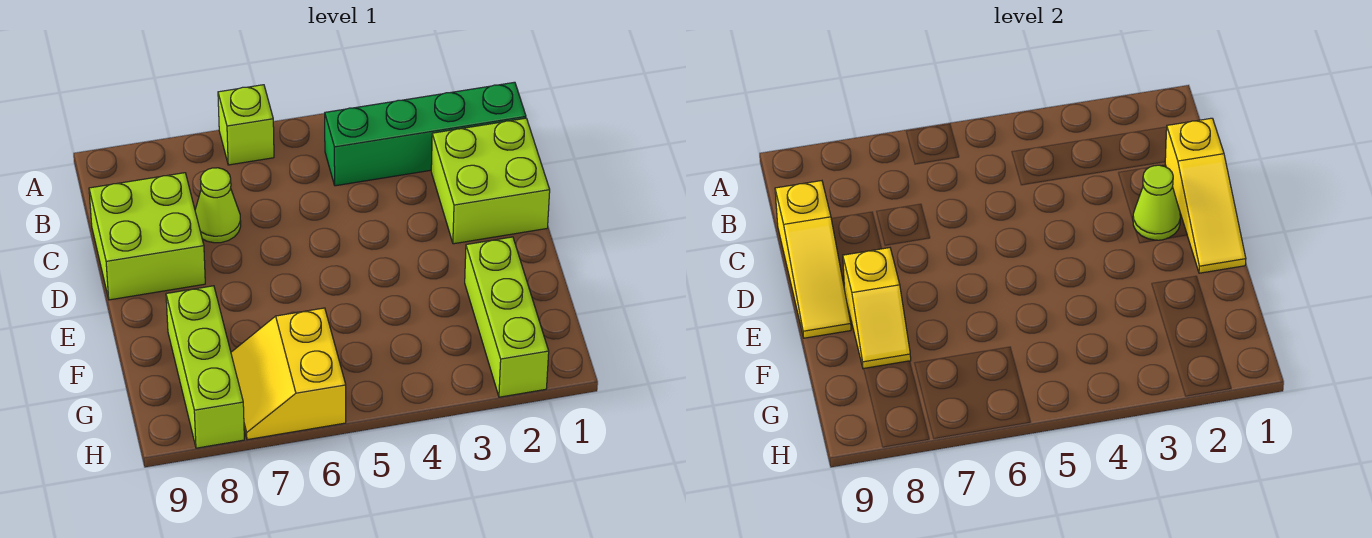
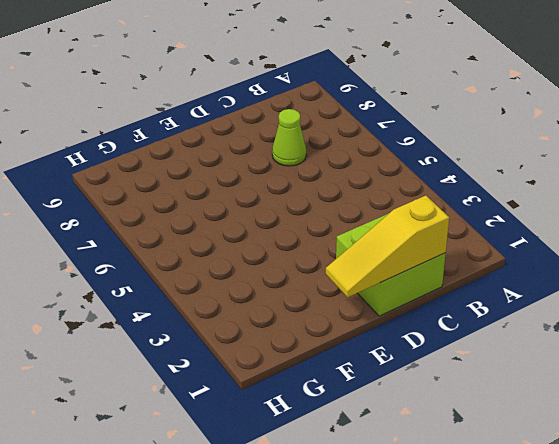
none -> lime brick A6 level 1
none -> green brick B1:B4 level 1
none -> lime brick C8:D9 level 1

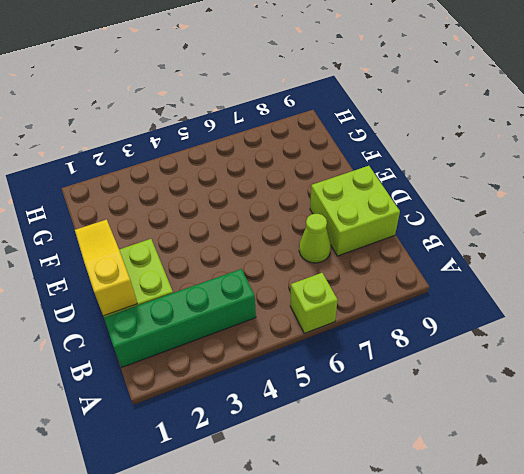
none -> lime brick F2:H2 level 1
none -> lime brick F8:H8 level 1
none -> yellow slope G6:H7 level 1 top 6

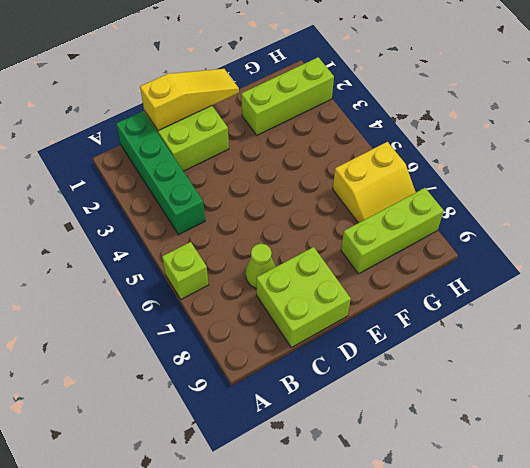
none -> yellow slope C9:E9 level 2 top C
none -> lime cone D2 level 2
none -> yellow slope E8:F8 level 2 top E

